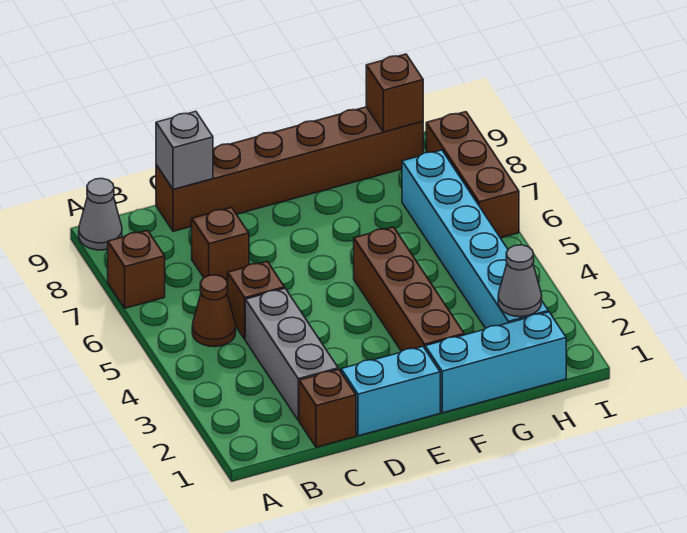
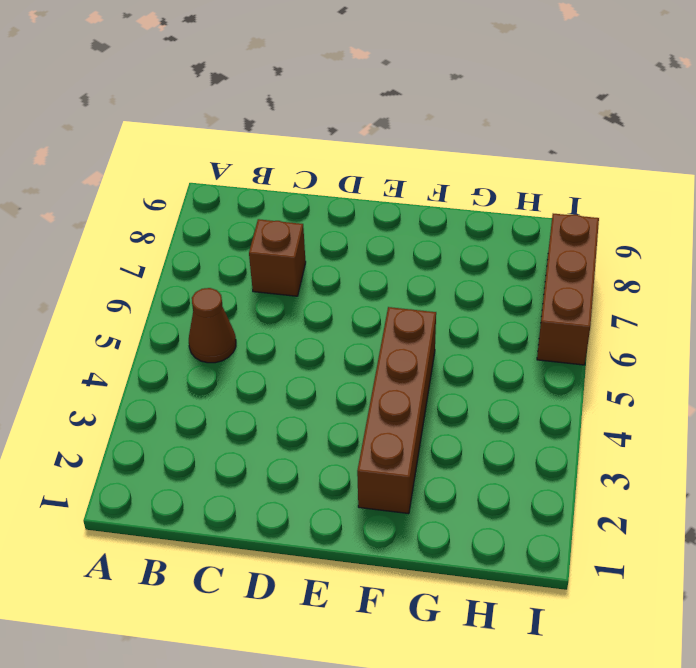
none -> brown brick A7 level 1
none -> grey cone A9 level 1
none -> brown brick C1 level 1

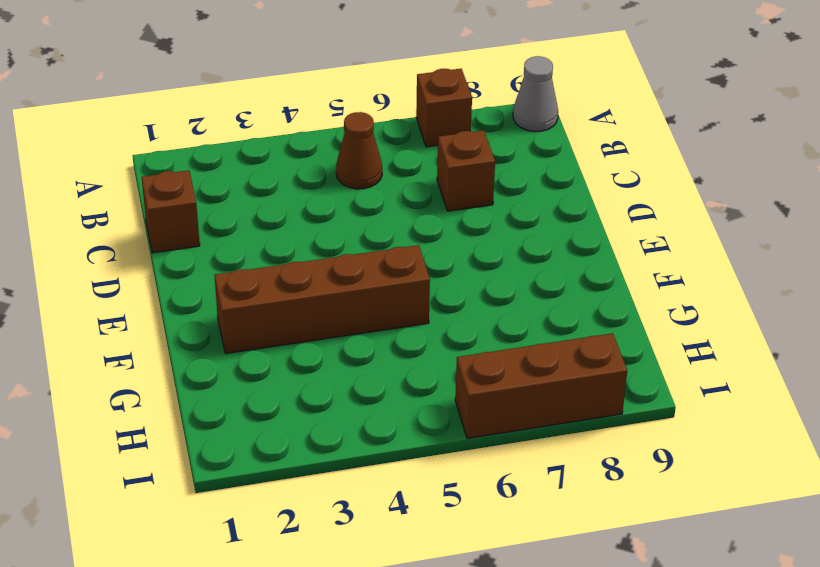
none -> grey brick C2:C4 level 1
none -> brown brick C5 level 1
none -> brown brick C9:H9 level 1

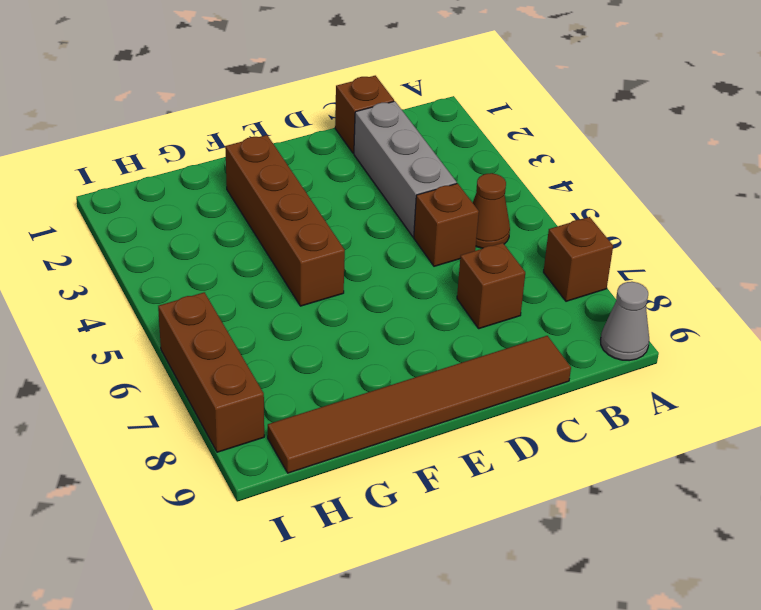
brown tile C9:H9 level 1 -> brown brick C9:H9 level 1
none -> cyan brick D1:E1 level 1
none -> cyan brick F1:H1 level 1
none -> cyan brick H2:H7 level 1

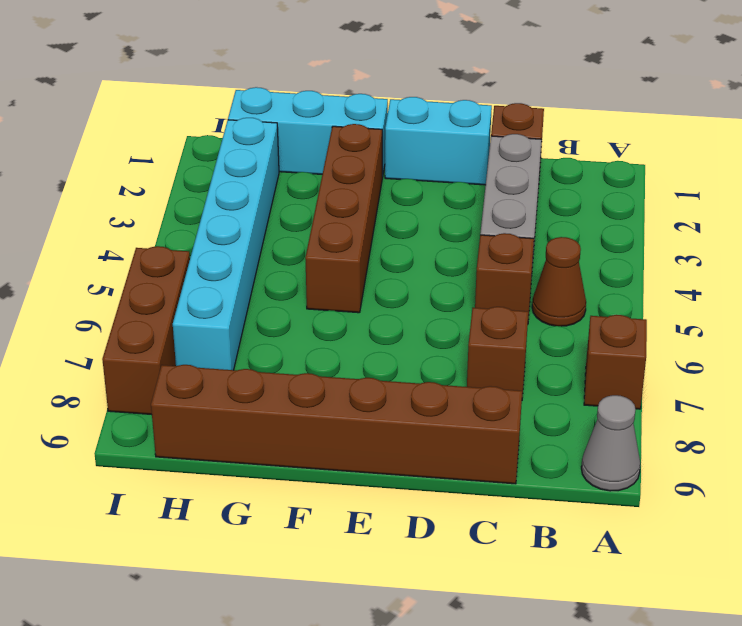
none -> grey brick C9 level 2
none -> grey cone H2 level 2
none -> brown brick H9 level 2

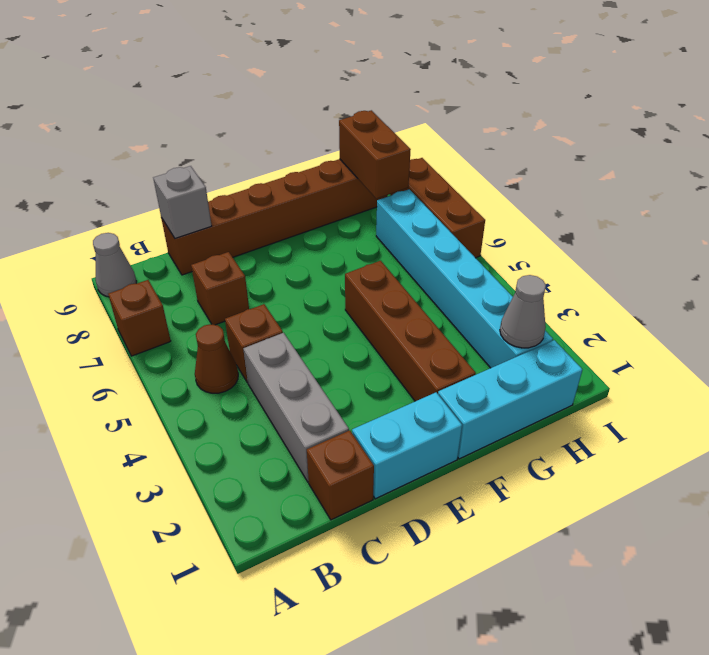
brown brick H8:H9 level 2 -> brown brick H9 level 2

